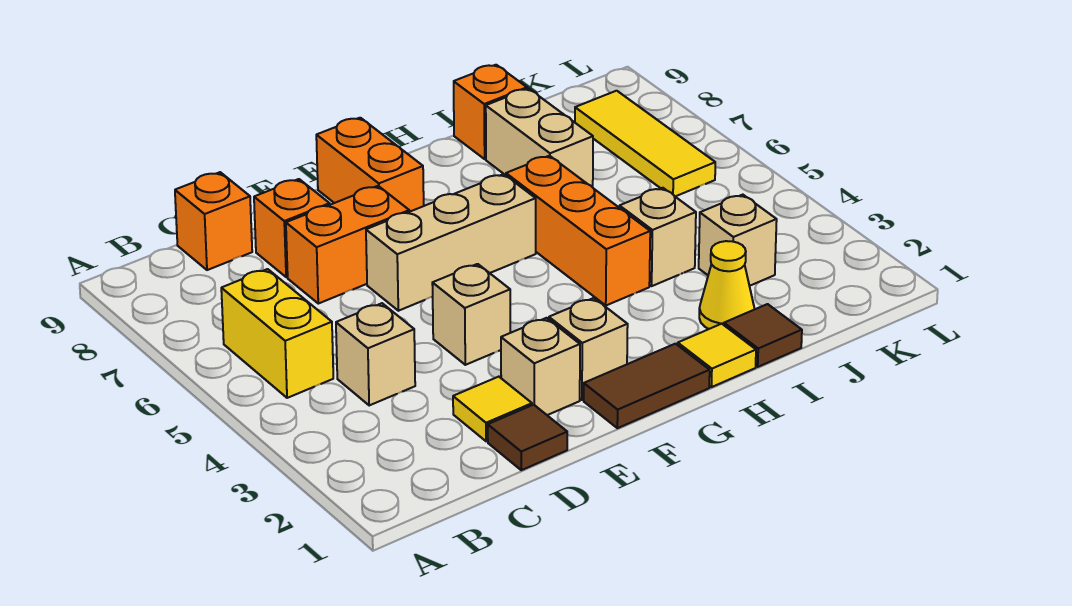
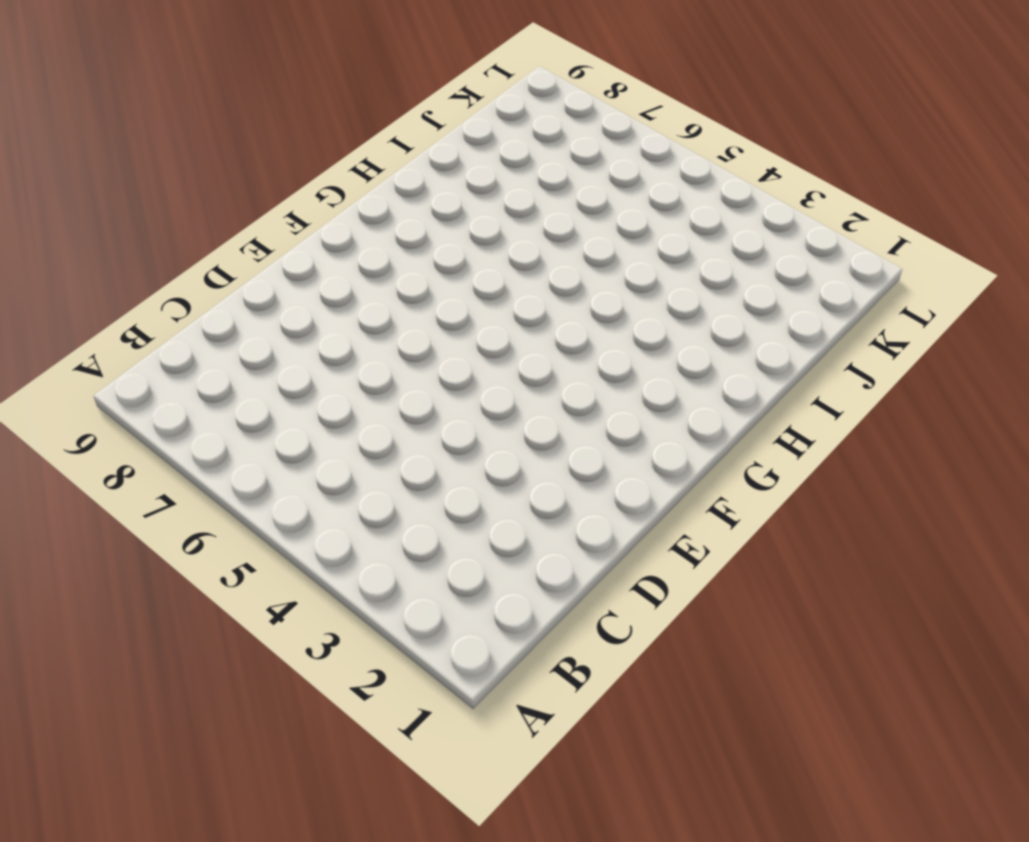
none -> yellow brick B5:B6 level 1
none -> tan brick C4 level 1
none -> orange brick C9 level 1

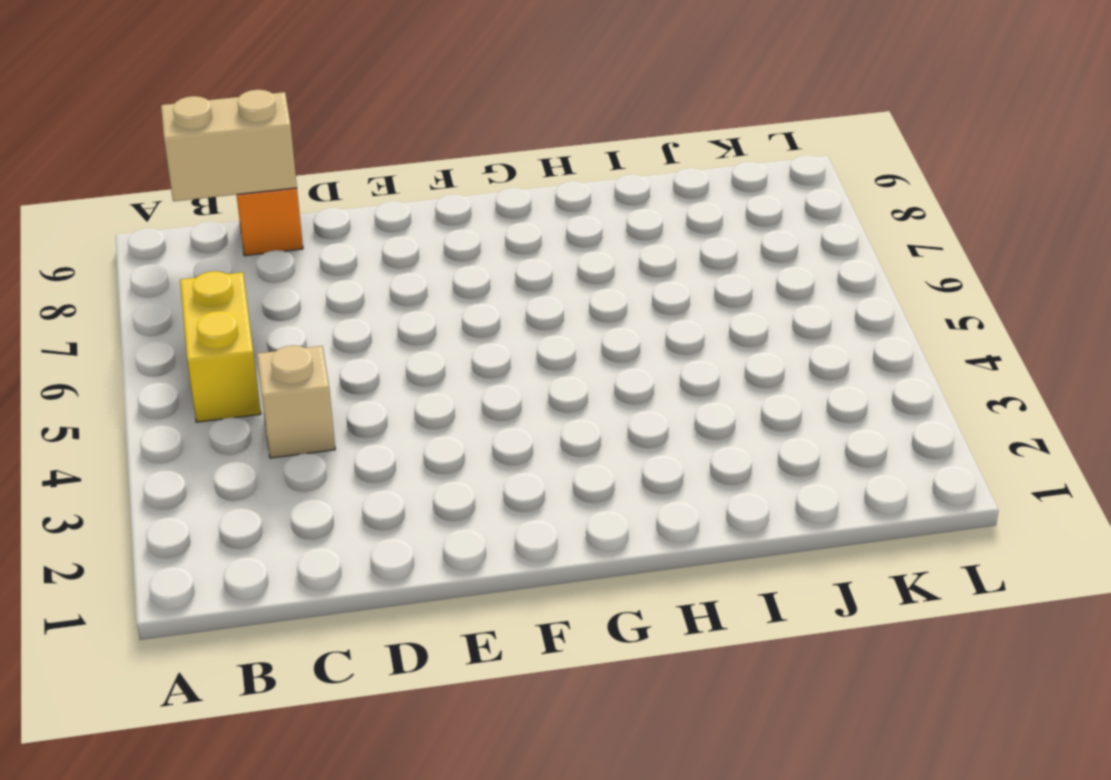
tan brick B9:C9 level 2 -> tan brick I7:I8 level 1
none -> brown tile D1 level 1
none -> yellow tile D2 level 1
none -> orange brick D7:E7 level 1

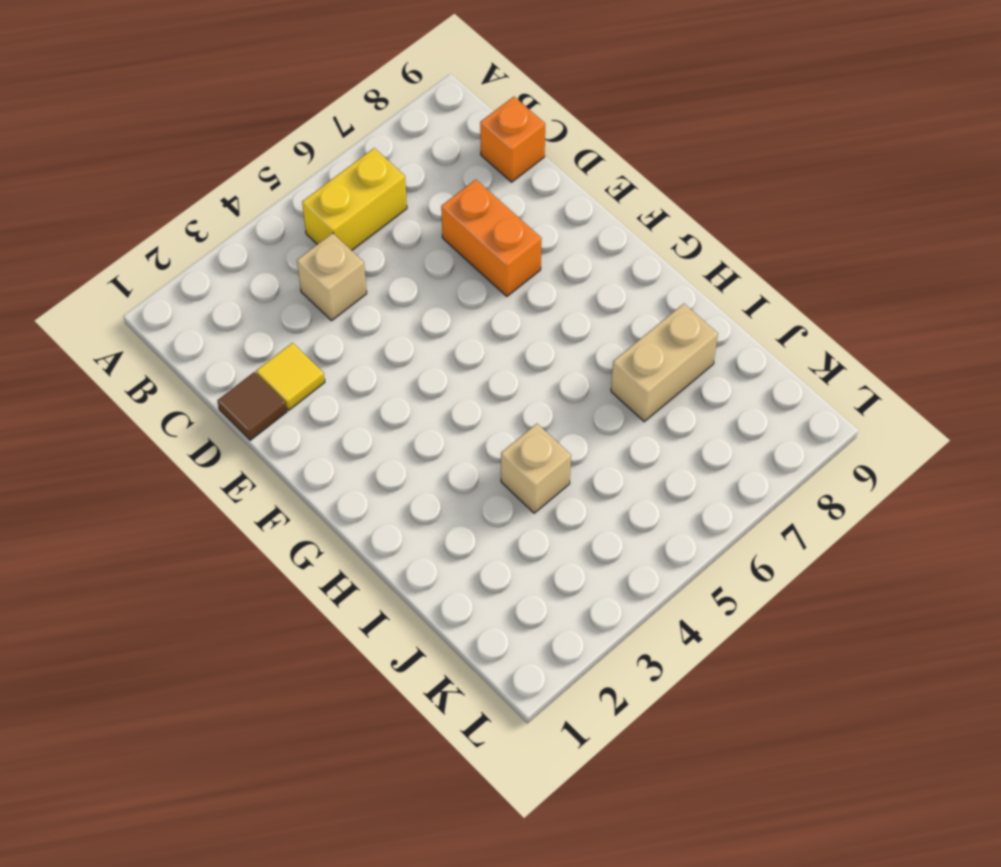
none -> orange brick D8 level 1
none -> tan brick E2 level 1
none -> tan brick E4 level 1

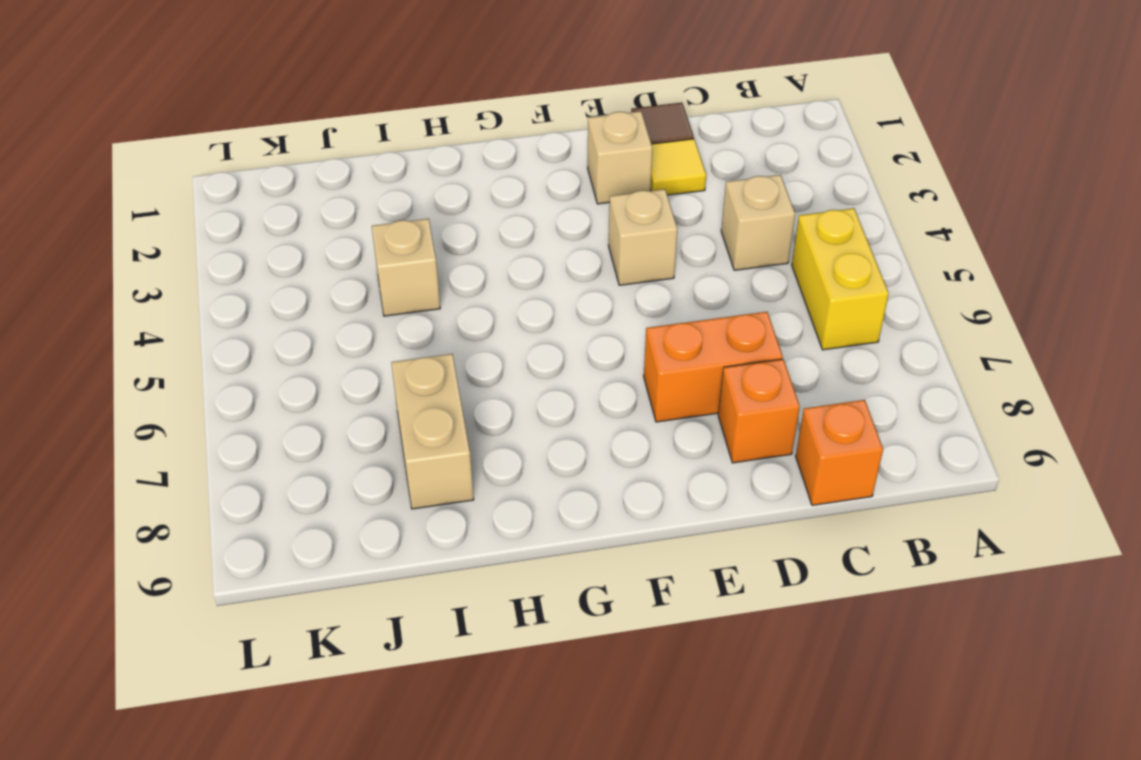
none -> tan brick E6:G6 level 1
none -> brown tile F1:G1 level 1
none -> tan brick F2 level 1

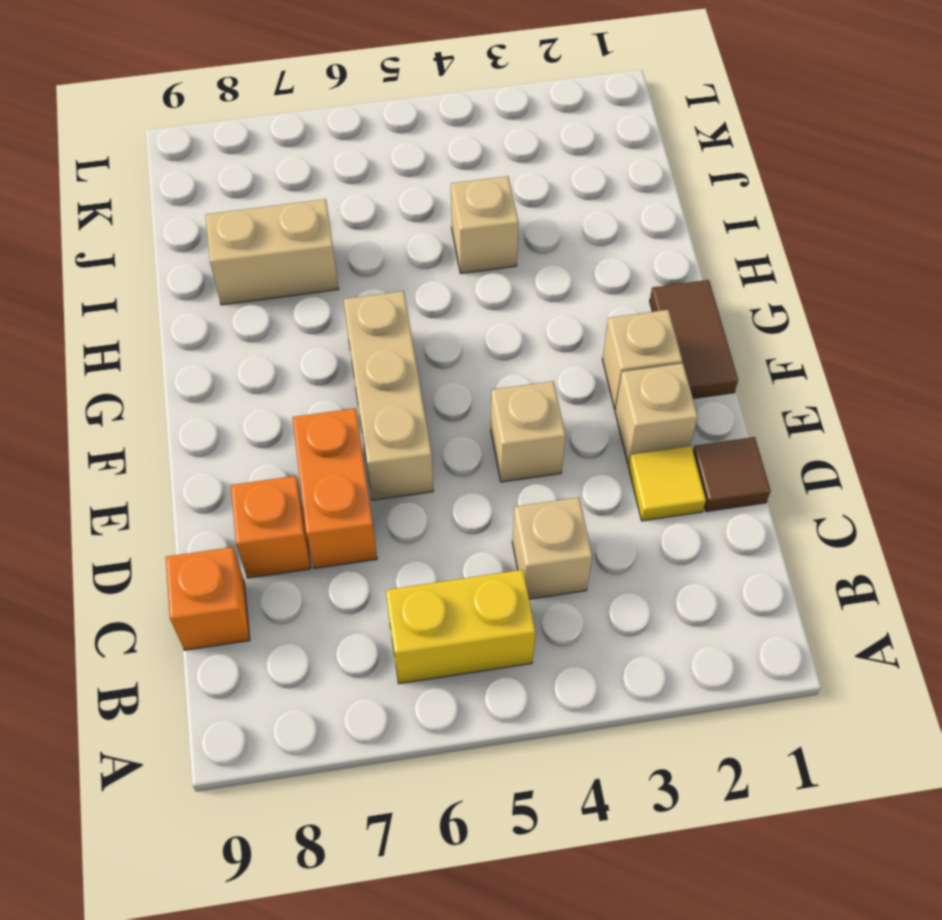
none -> orange brick F8:F9 level 1
none -> yellow tile H1 level 1
none -> orange brick H4:H6 level 1

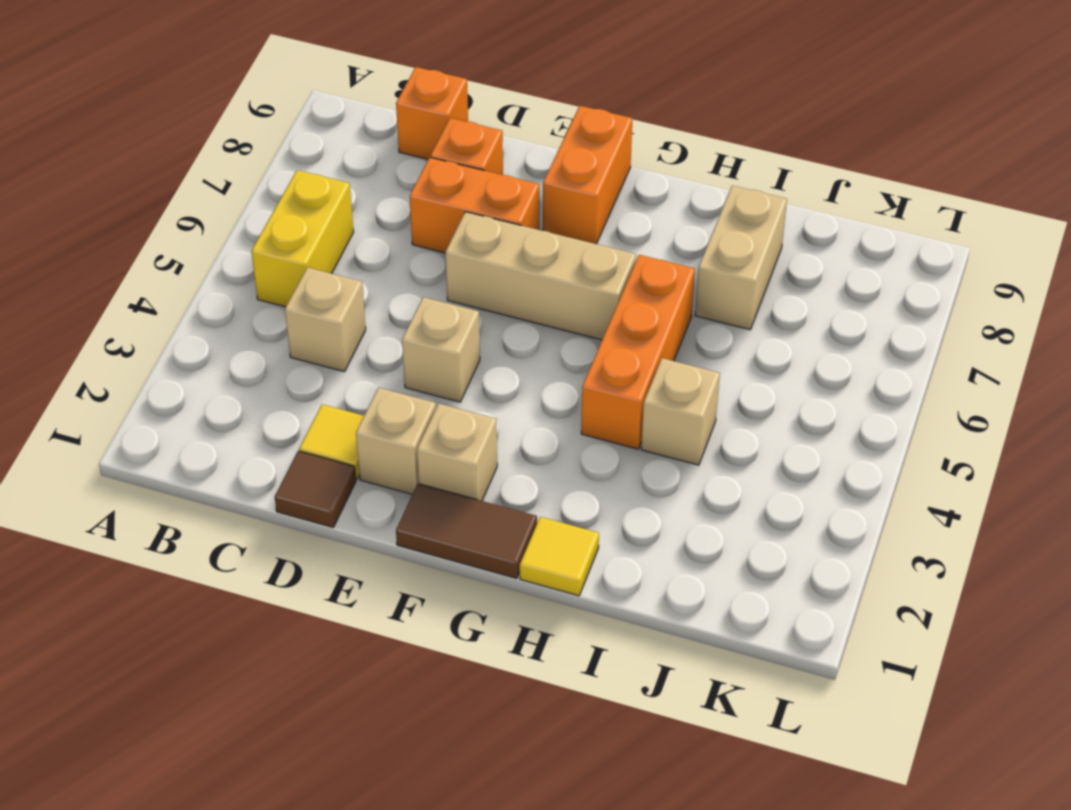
none -> brown tile I1 level 1
none -> yellow cone I2 level 1
none -> orange brick I9 level 1

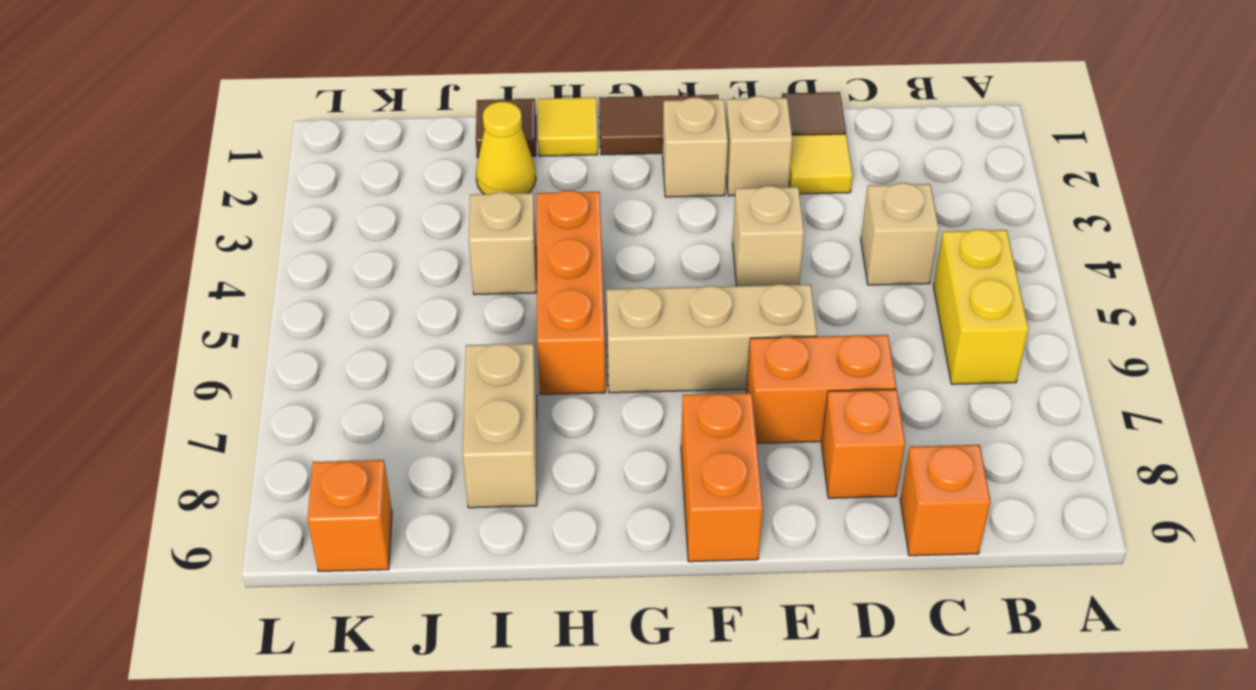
orange brick K9 level 1 -> orange brick I9 level 1
none -> tan brick J3 level 1
none -> yellow tile K6:K8 level 1

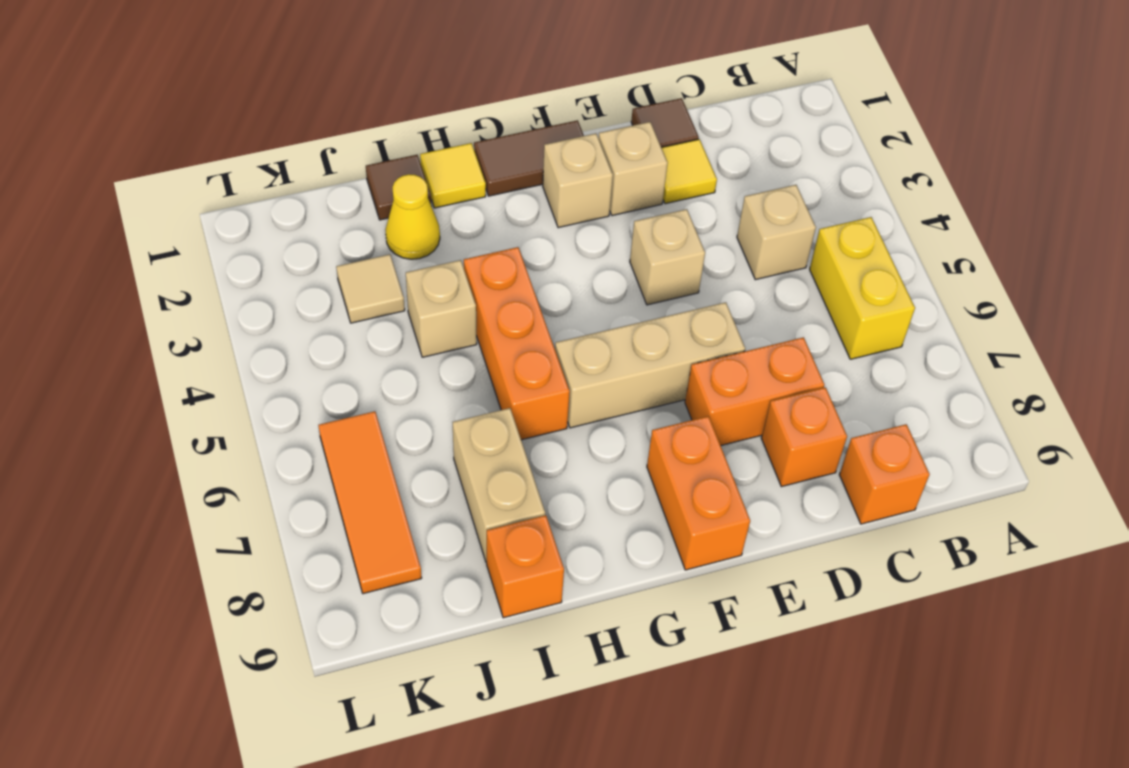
tan tile J3 level 1 -> tan brick J3 level 1
orange tile K6:K8 level 1 -> yellow tile K6:K8 level 1

